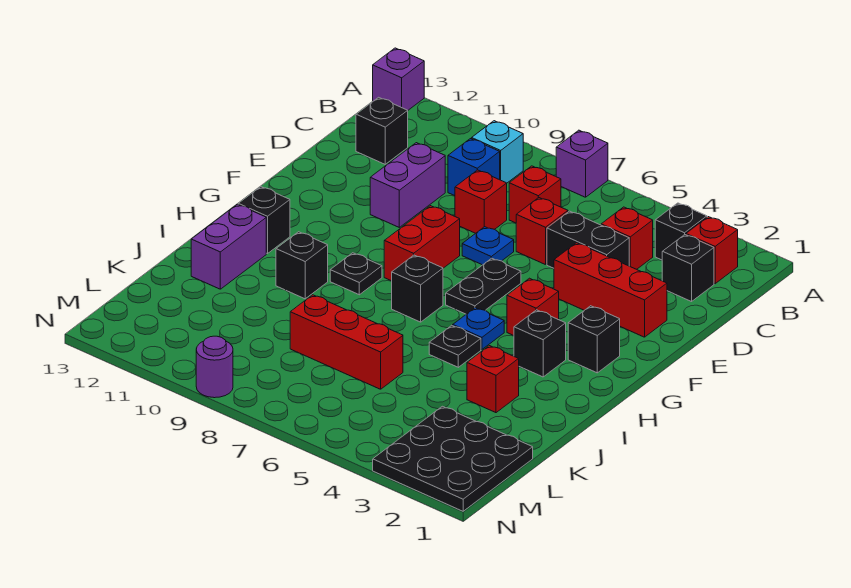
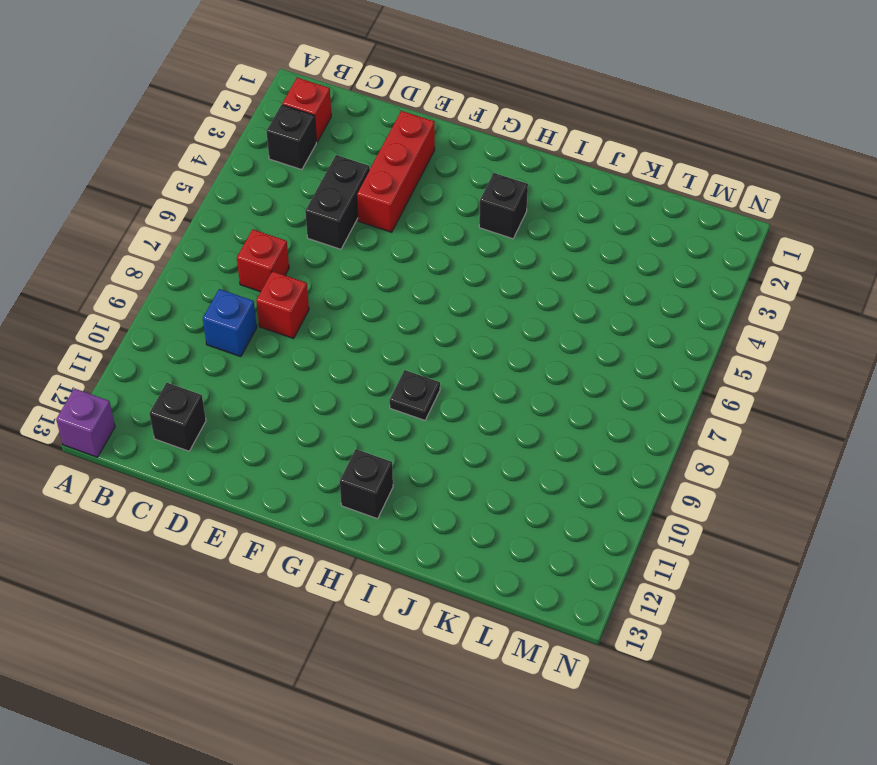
none -> purple brick A7 level 1
none -> cyan brick B9 level 1
none -> black brick C2 level 1
none -> red brick C4 level 1

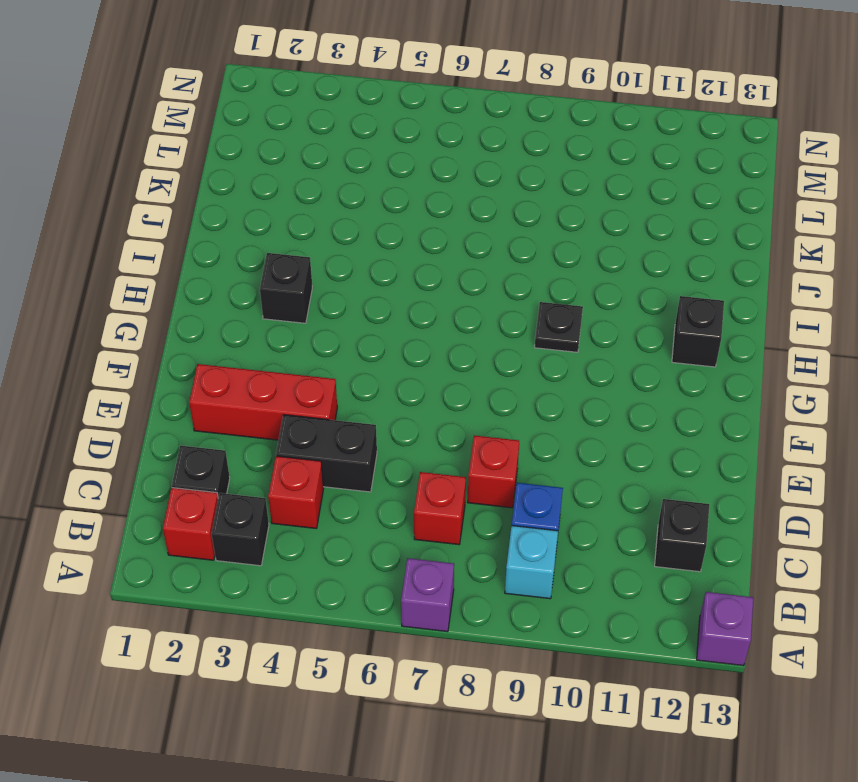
none -> red brick D6 level 1
none -> purple brick D10:E10 level 1
none -> blue plate E7 level 1
none -> black plate F6:G6 level 1

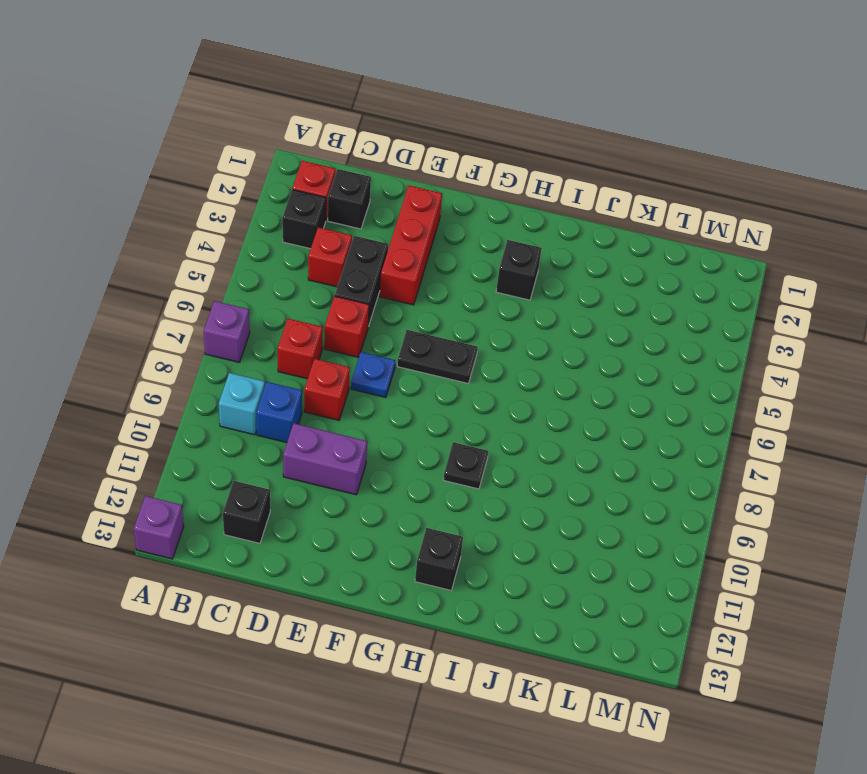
none -> red brick F8:G8 level 1
none -> black brick G2 level 1
none -> red brick G4 level 1
none -> blue plate H5 level 1

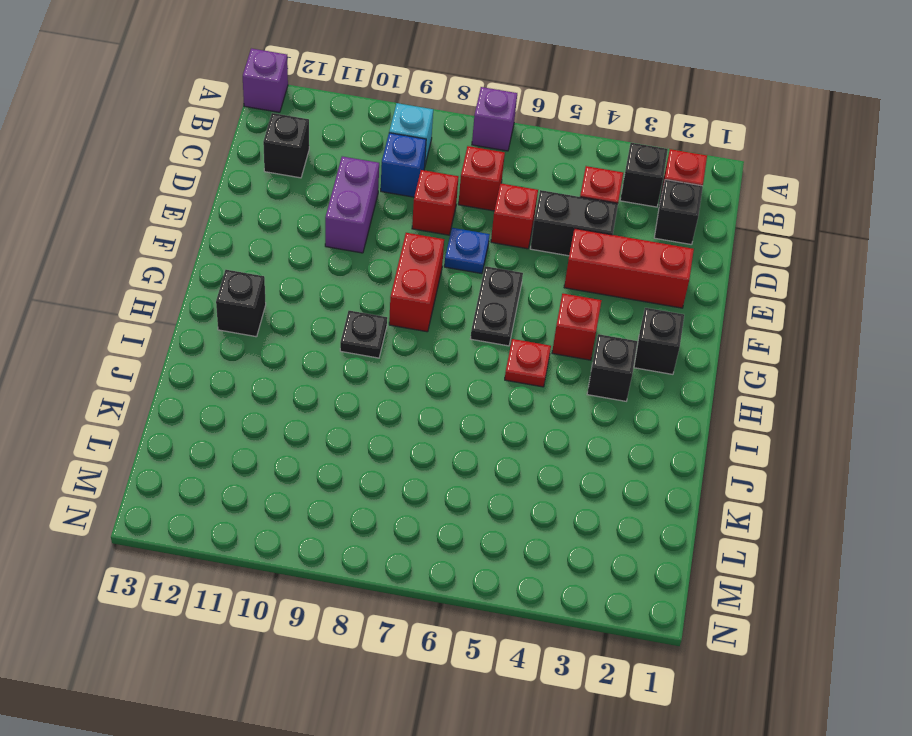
red plate H5 level 1 -> blue plate H5 level 1
none -> black brick H7 level 1
none -> black plate I5 level 1
none -> black brick I10 level 1
none -> purple brick I12:J12 level 1

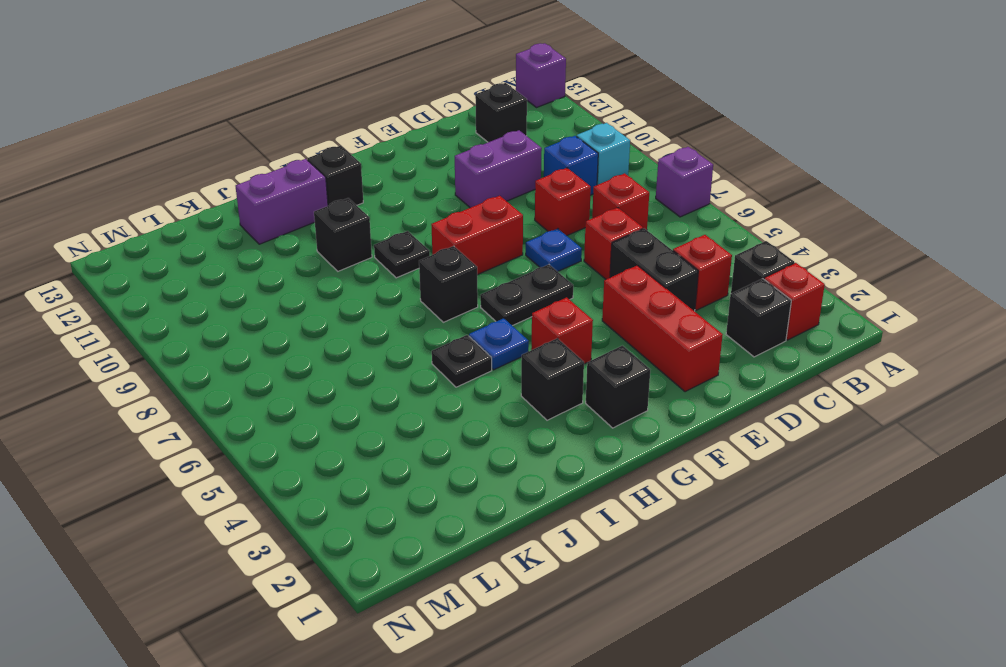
none -> red brick J3 level 1
none -> red brick K6:K8 level 1
none -> black plate L1:N3 level 1
none -> purple round brick N9 level 1

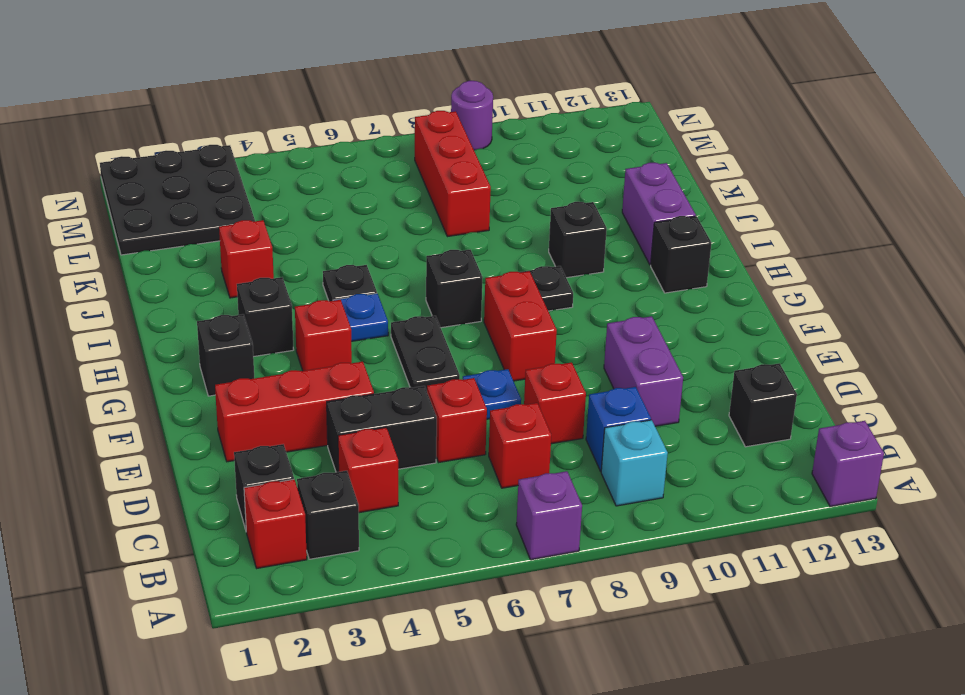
red brick K8:M8 level 1 -> red brick K6:K8 level 1

